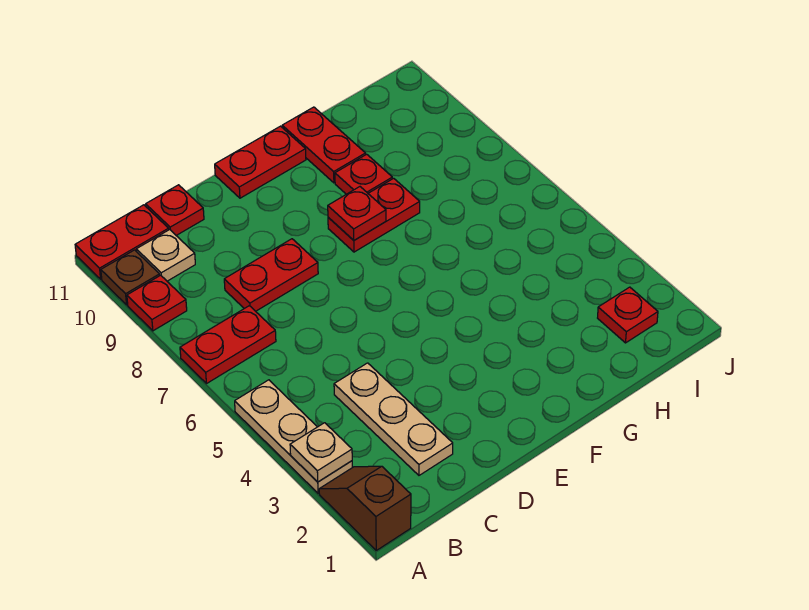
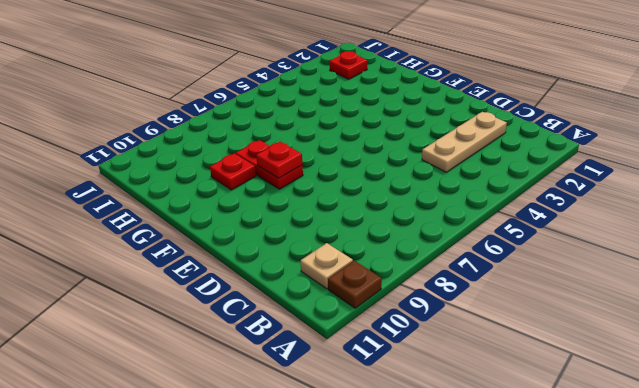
none -> brown slope A1:A2 level 1 top 1
none -> tan plate A3:A5 level 1
none -> red plate A7:B7 level 1

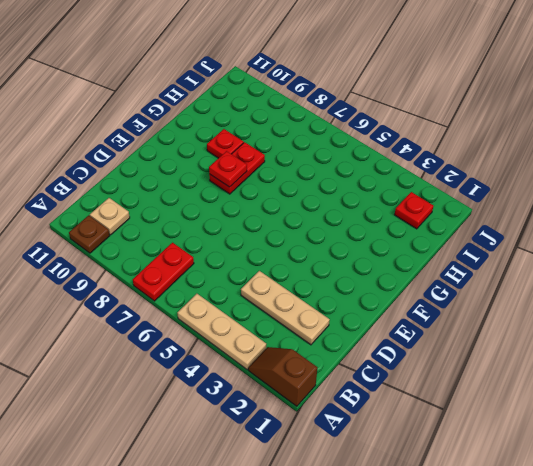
none -> red plate A9 level 1
none -> red plate A11:B11 level 1
none -> red plate C8:D8 level 1

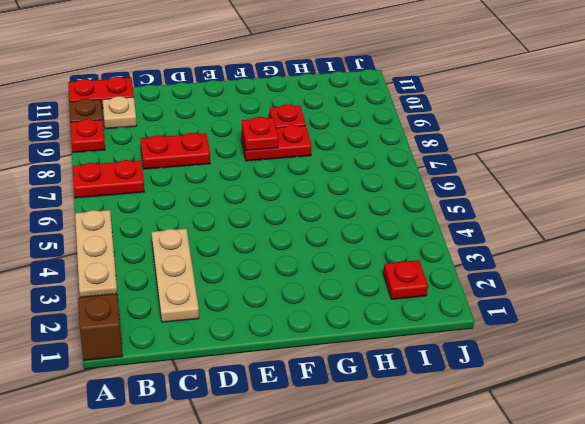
none -> red plate C11 level 1
none -> red plate E11:F11 level 1
none -> red plate G10:G11 level 1

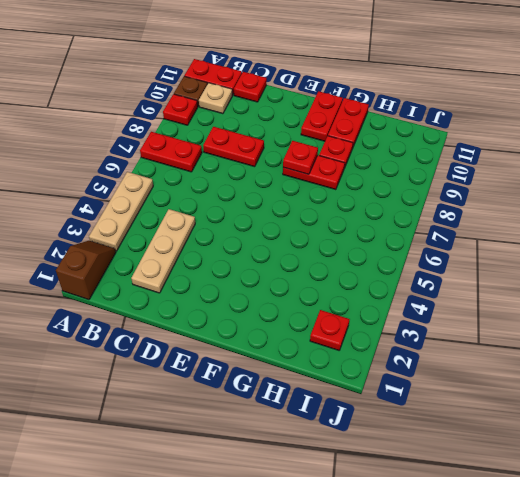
red plate F10:F11 level 1 -> red plate E11:F11 level 1
none -> tan plate A3 level 2

